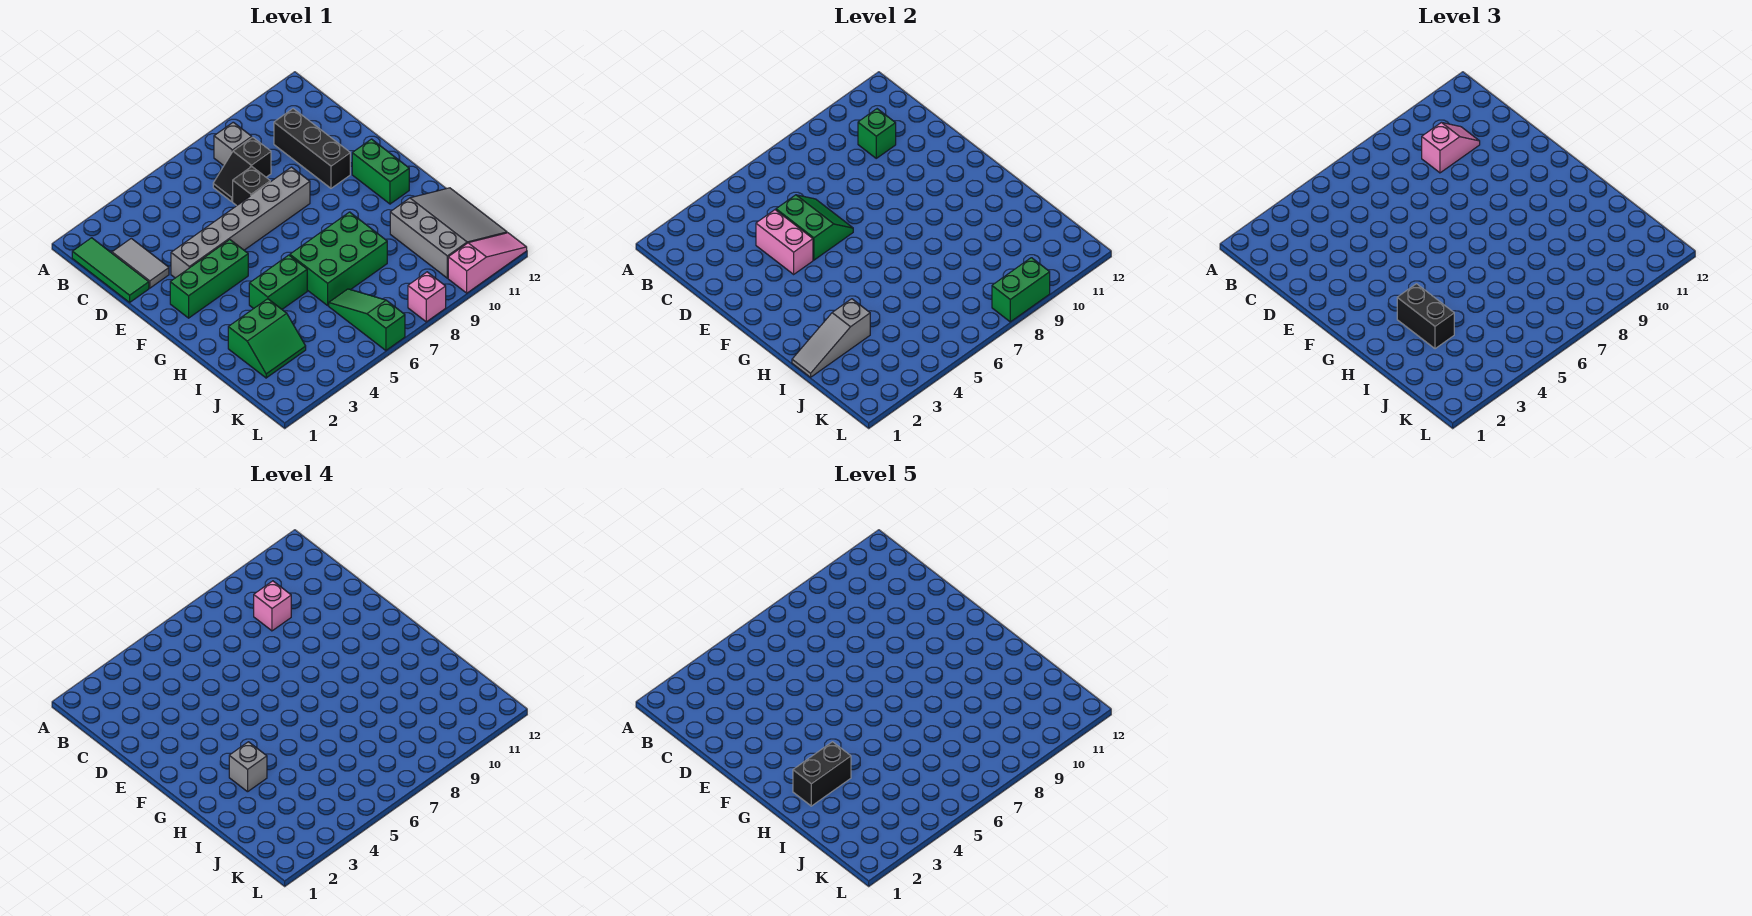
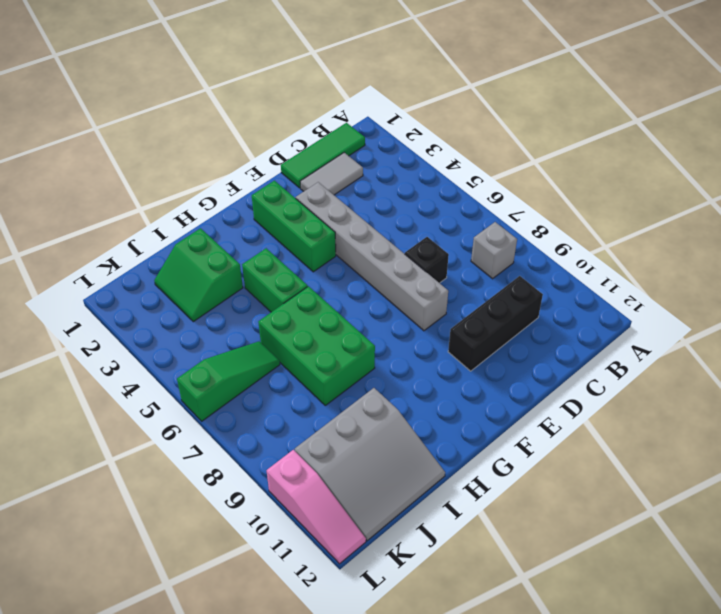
none -> black slope C7:C8 level 1 top 8
none -> green brick F11:G11 level 1
none -> pink brick L8 level 1

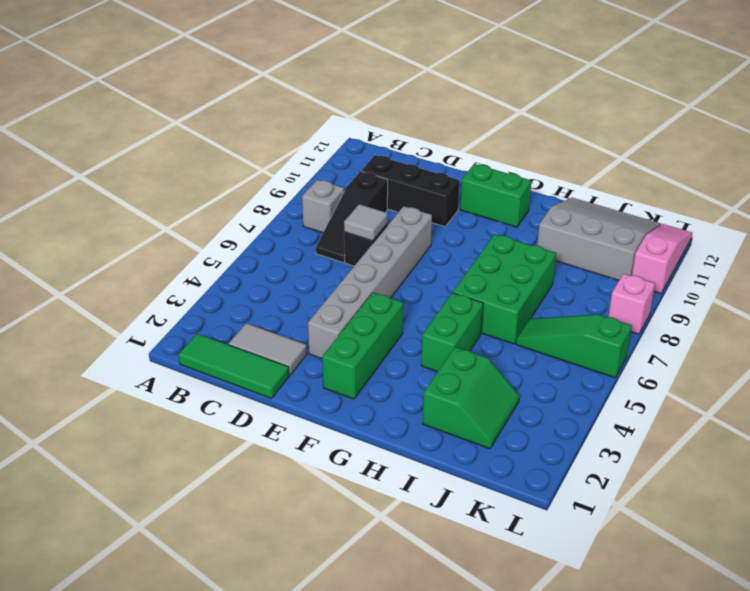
black slope C7:C9 level 1 top 9 -> black slope C7:C8 level 1 top 8
grey tile D7 level 2 -> none
none -> green brick C10 level 2
none -> pink brick D4:E4 level 2
none -> green slope D5:E6 level 2 top 5

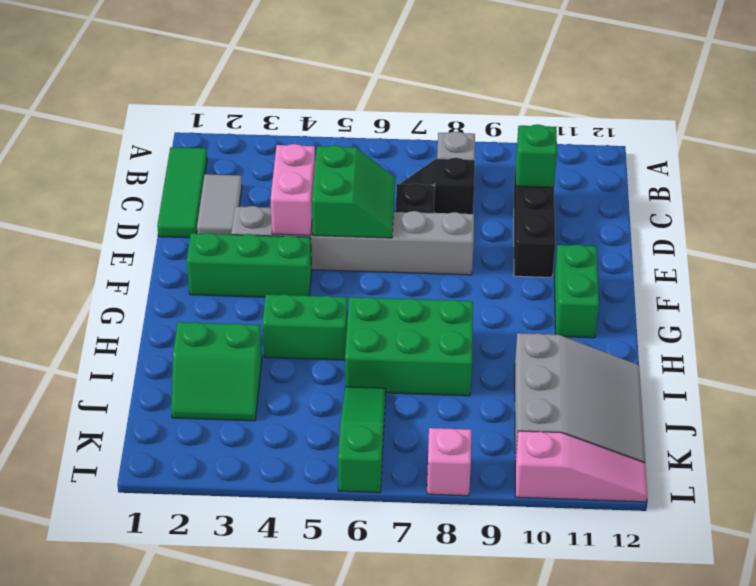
none -> grey slope I1:I3 level 2 top 3
none -> green brick L8:L9 level 2
none -> pink slope C9:C10 level 3 top 9

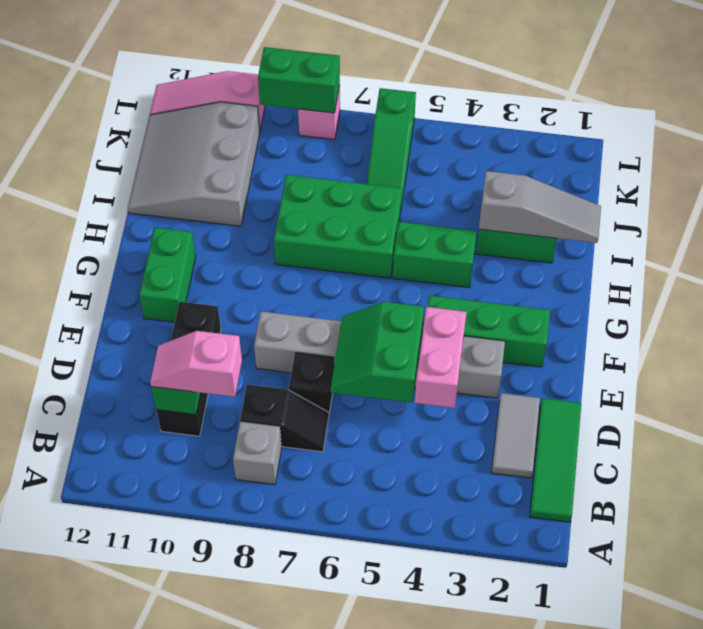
none -> black brick H3:I3 level 3
none -> pink brick C9 level 4
none -> grey brick H3 level 4

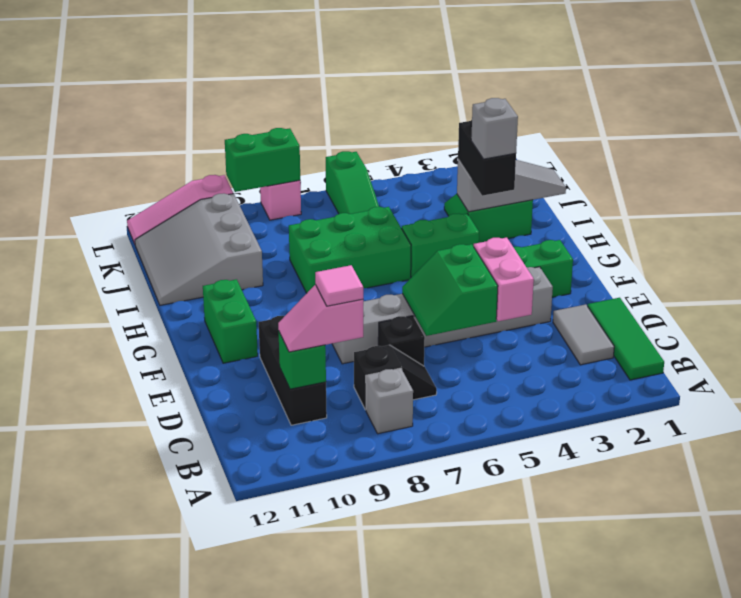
pink tile C9 level 4 -> pink brick C9 level 4
none -> black brick H2:H3 level 5

